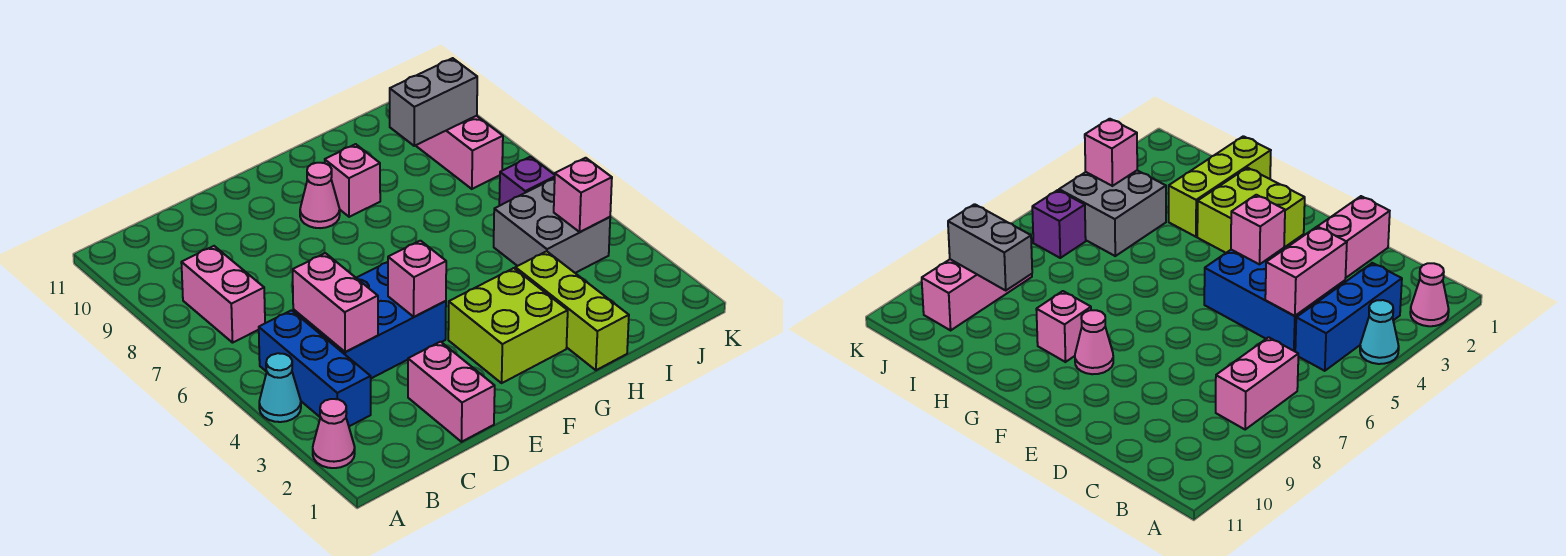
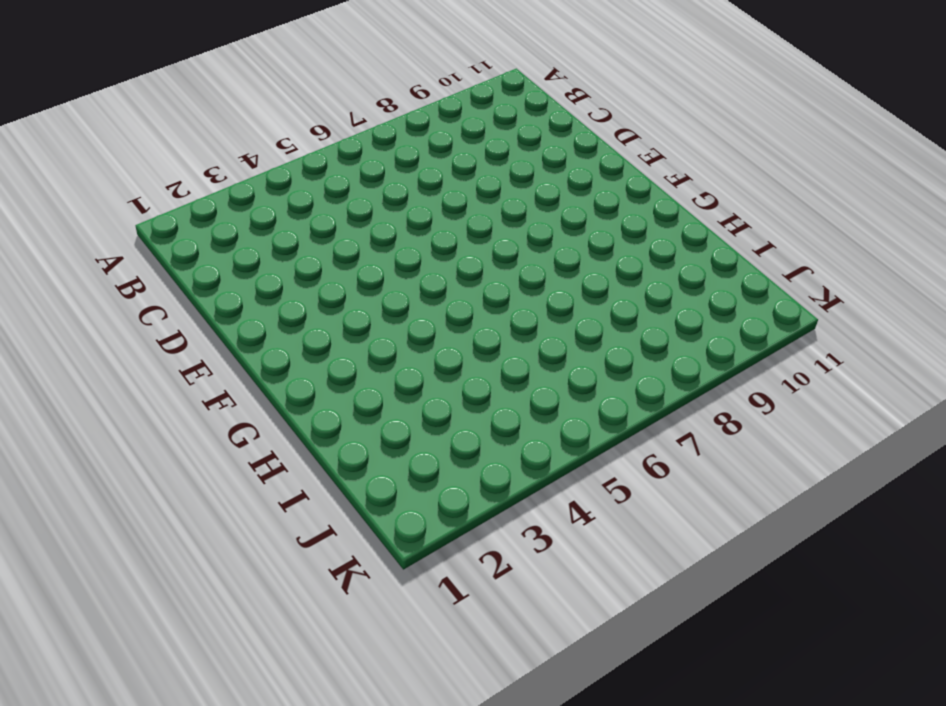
none -> pink cone A2 level 1
none -> cyan cone A4 level 1
none -> blue brick B3:B5 level 1

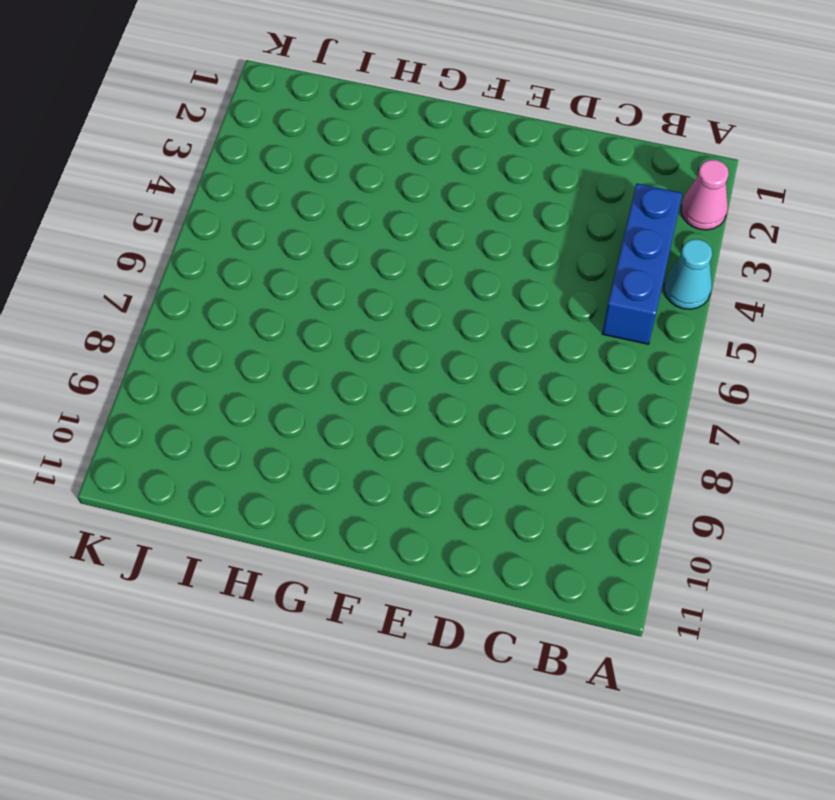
none -> pink brick B7:B8 level 1
none -> blue brick C4:E5 level 1
none -> pink brick D1:D2 level 1

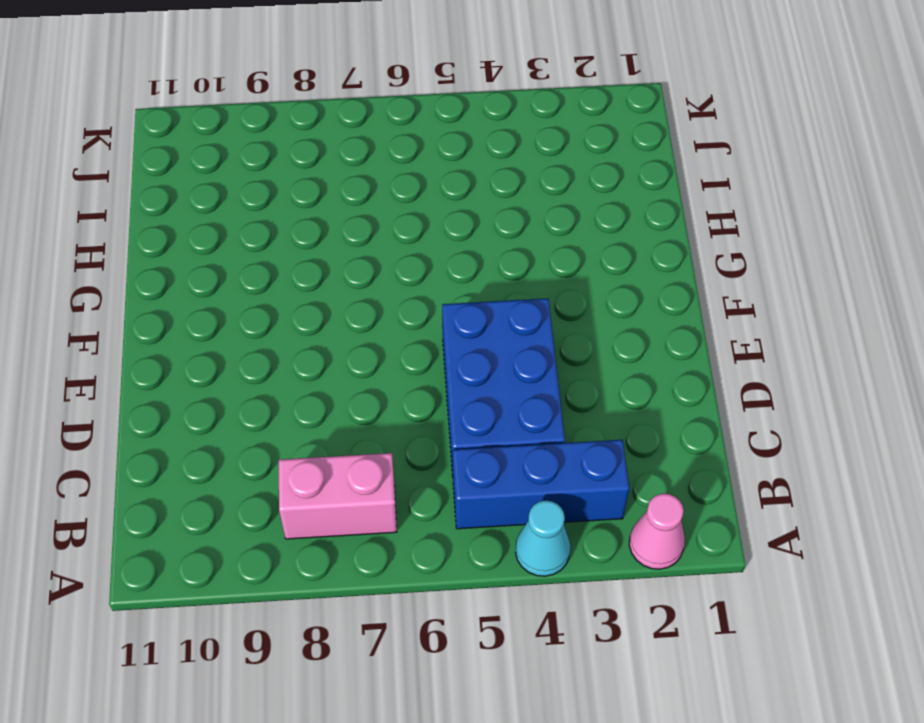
none -> pink brick D1:D2 level 1
none -> lime brick F2:G3 level 1
none -> pink cone F9 level 1

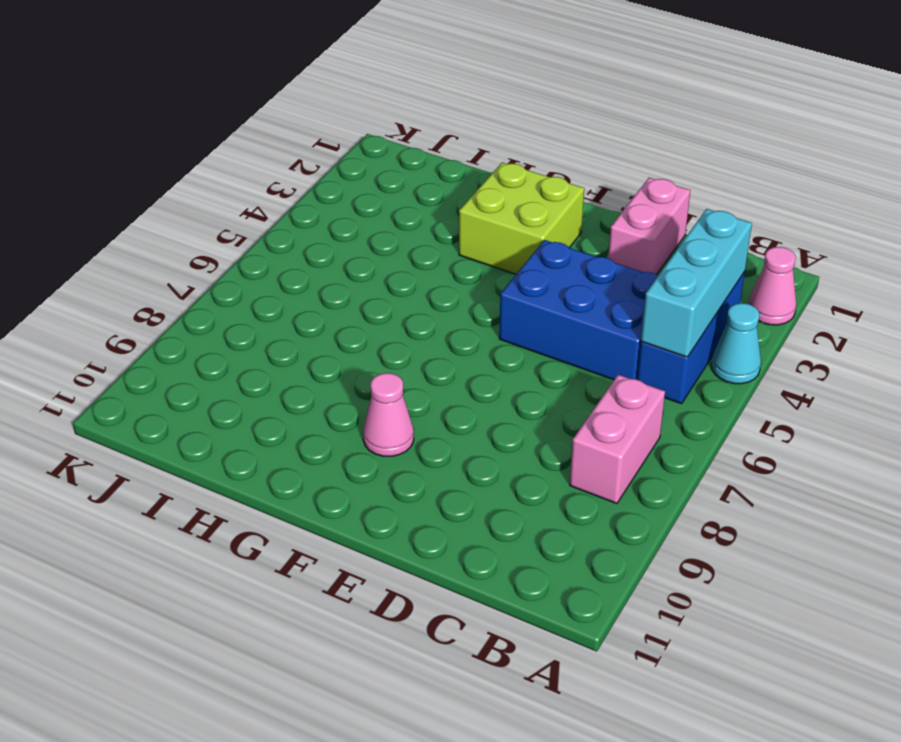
cyan brick B3:B5 level 2 -> none
none -> pink brick G9 level 1
none -> lime brick H1:H3 level 1
none -> grey brick I4:J5 level 1

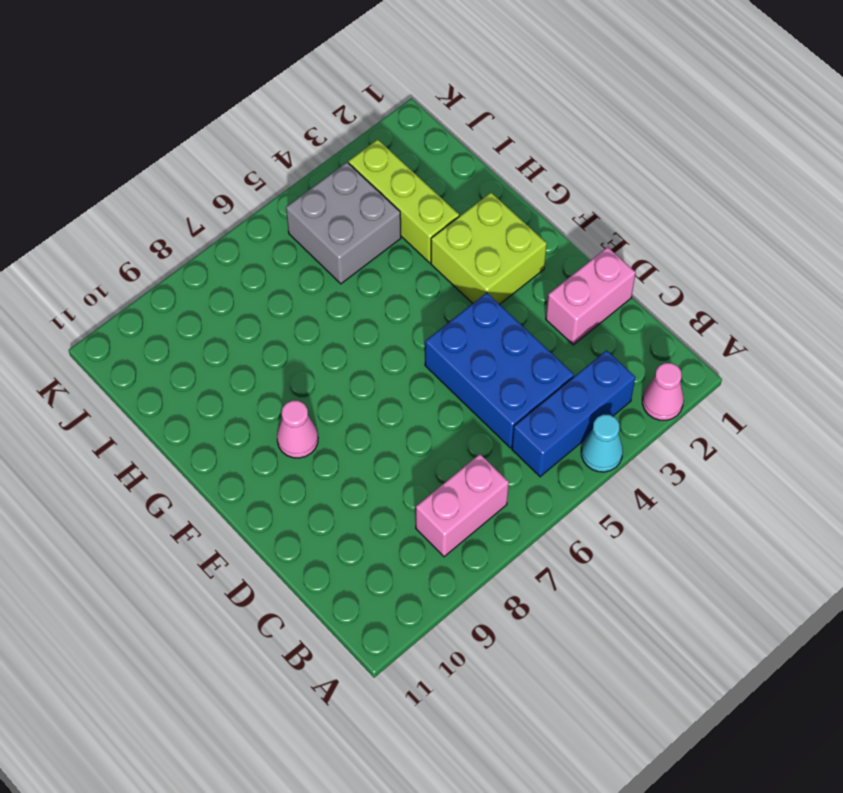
lime brick H3:J3 level 1 -> lime brick H1:H3 level 1
none -> pink brick G9 level 1
none -> purple brick J6 level 1
none -> pink brick J8:J10 level 1

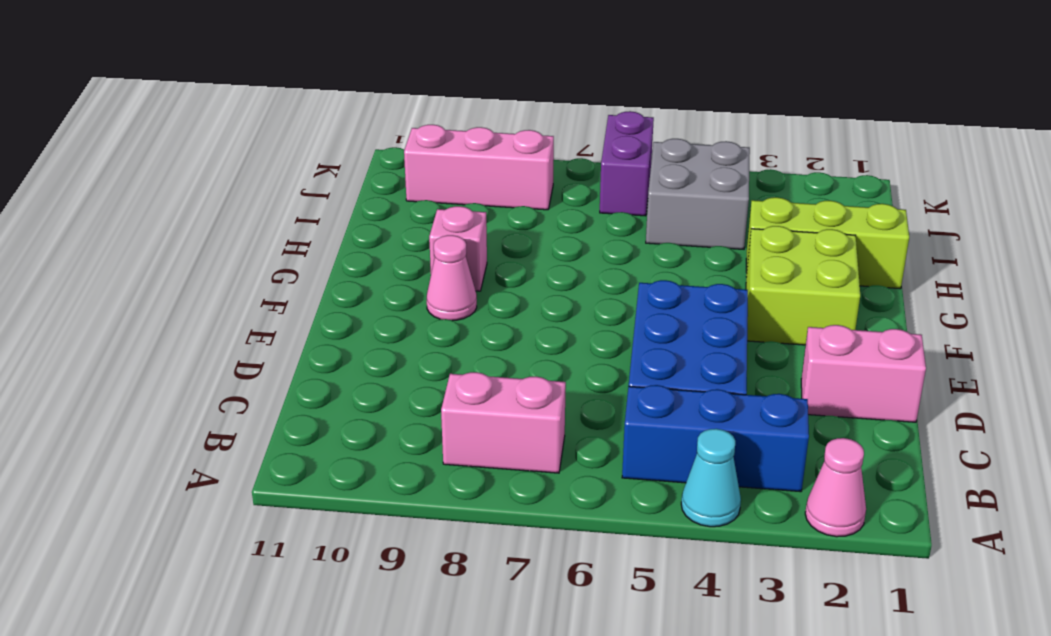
purple brick J6:K6 level 1 -> purple brick J6 level 1
none -> pink brick C4:C5 level 2
none -> pink brick E4 level 2
none -> grey brick I9:J9 level 2

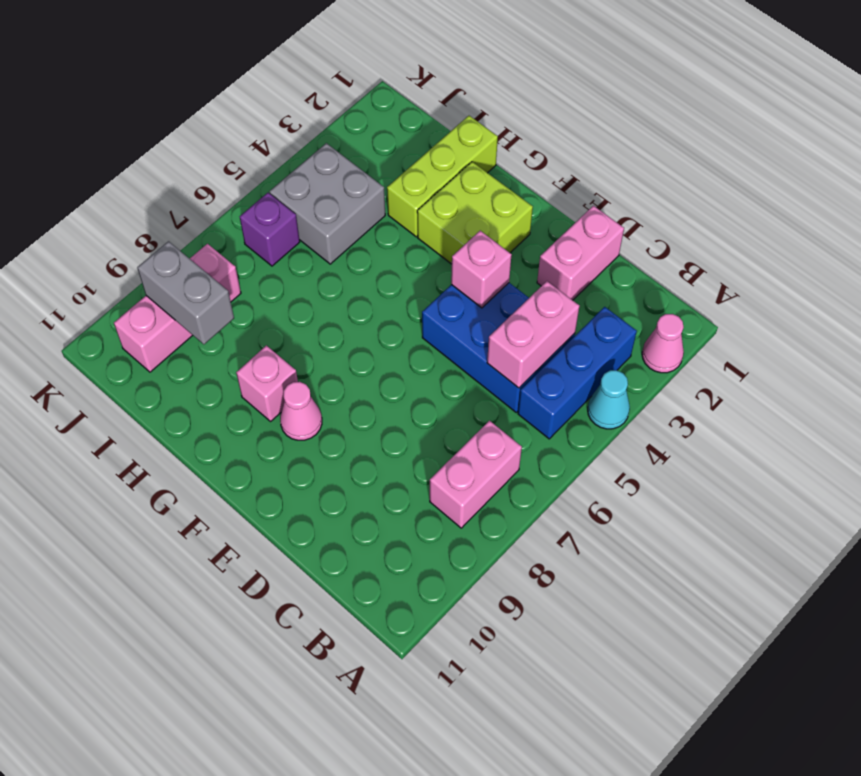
none -> pink brick J4 level 2

